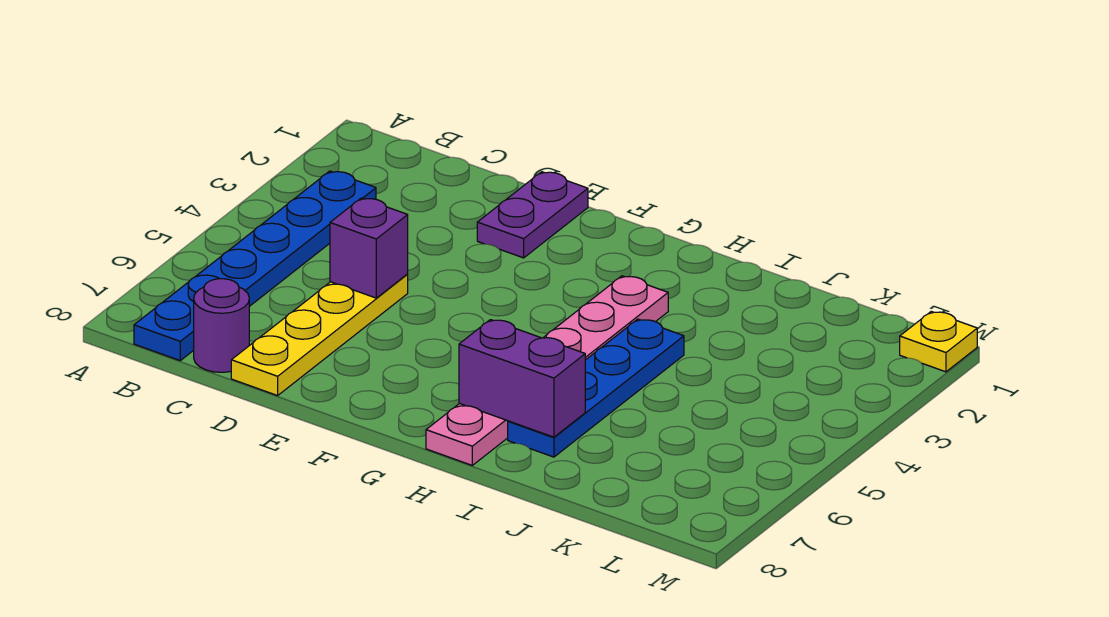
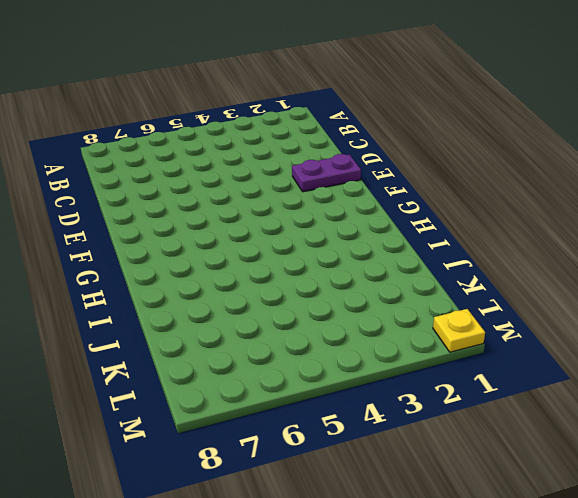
none -> blue plate B3:B8 level 1
none -> purple round brick C8 level 1

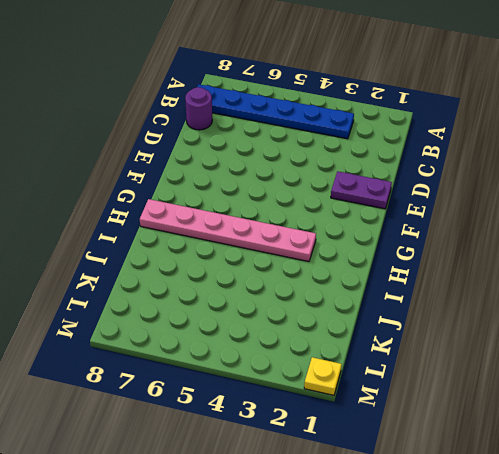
none -> yellow plate D5:D8 level 1
none -> blue plate I4:I7 level 1

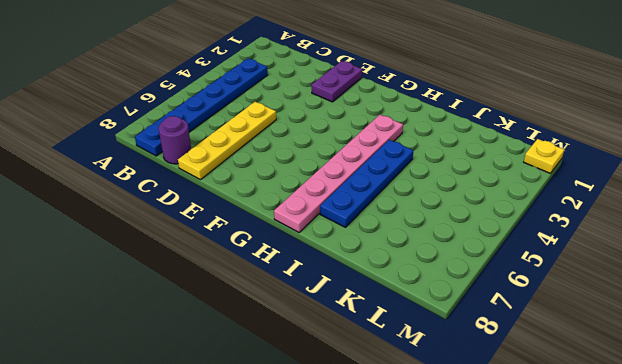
none -> purple brick D5 level 2
none -> purple brick H7:I7 level 2

